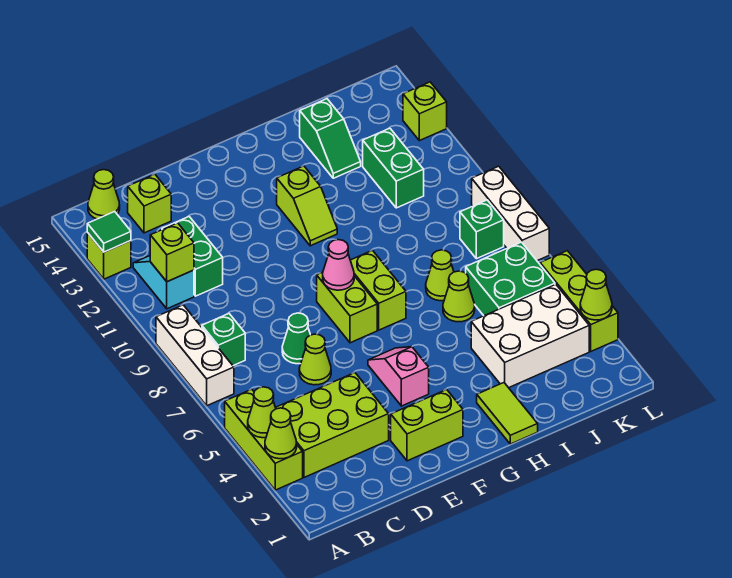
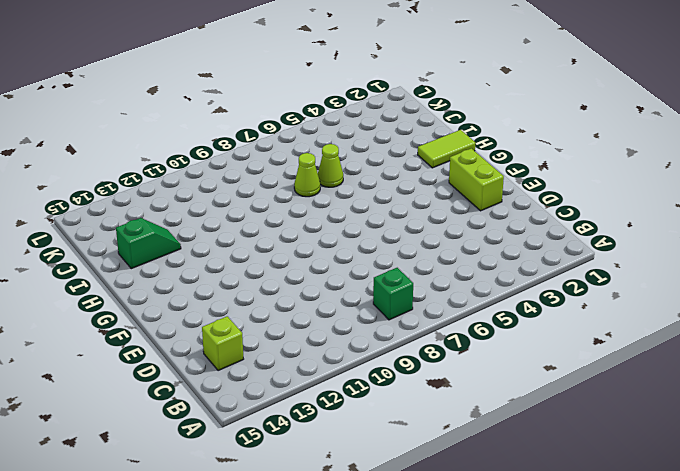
none -> lime brick A3:A5 level 1
none -> white brick A7:A9 level 1
none -> lime brick A13 level 1
none -> lime brick B3:D4 level 1

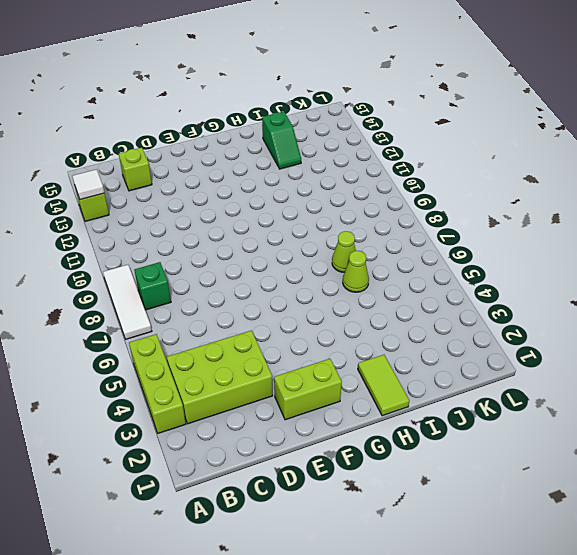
white tile A7:A9 level 1 -> white brick A7:A9 level 1
white tile A13 level 2 -> green tile A13 level 2
none -> cyan slope B11:B12 level 1 top 11
none -> lime cone B15 level 1
none -> green brick C11:C12 level 1
none -> lime cone D6 level 1

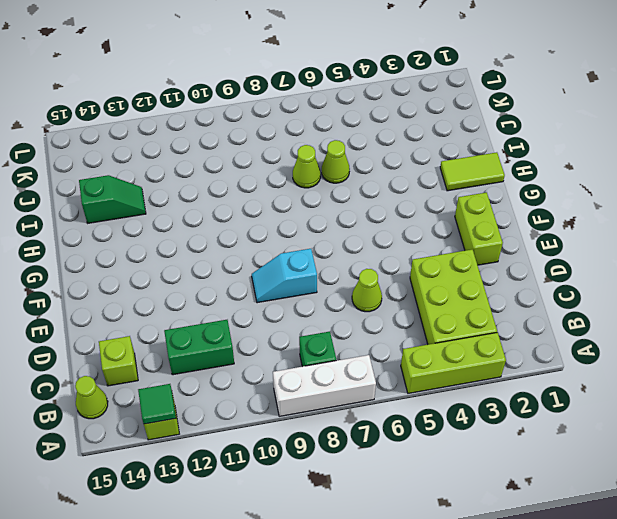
cyan slope E8:E9 level 1 top 8 -> cyan slope B11:B12 level 1 top 11
none -> green cone D7 level 1
none -> pink slope F4:F5 level 1 top 4
none -> lime brick F7:F8 level 1
none -> lime brick G7:G8 level 1

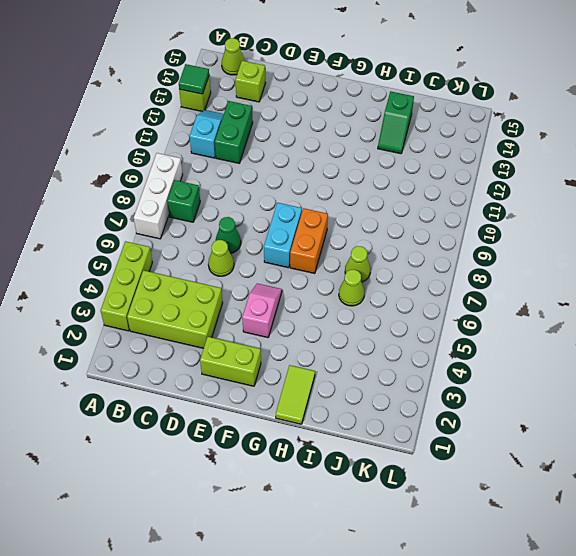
cyan brick F7:F8 level 1 -> lime brick F7:F8 level 1
orange brick G7:G8 level 1 -> lime brick G7:G8 level 1
none -> lime slope G11:G12 level 1 top 12
none -> white brick I3:K4 level 1
none -> green brick J5:K6 level 1
none -> green brick J11:J12 level 1

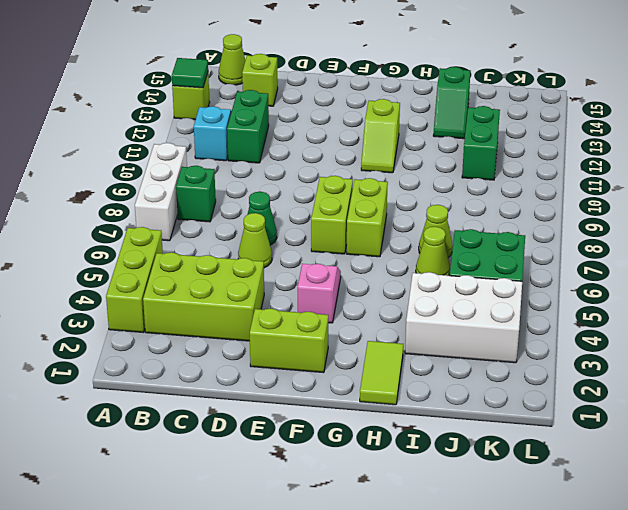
none -> green brick K8 level 1
none -> lime brick L3:L5 level 1
none -> white brick L7:L9 level 1
none -> lime brick L13 level 1

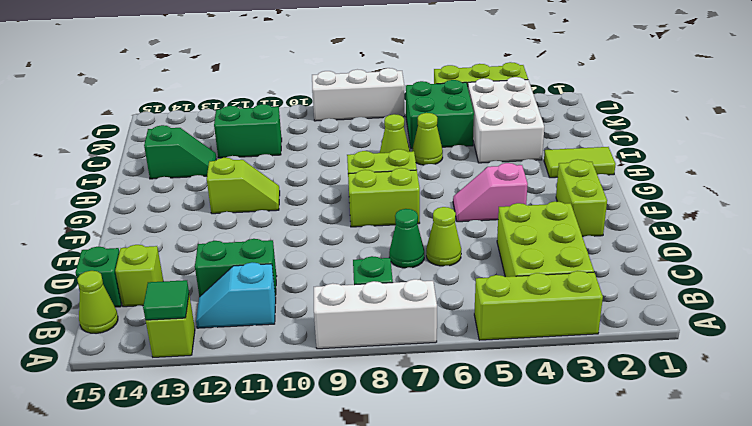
green brick C15 level 1 -> green brick K8 level 1
none -> lime brick L13 level 1
none -> lime cone A3 level 2
none -> lime cone A4 level 2
none -> lime brick B11 level 2

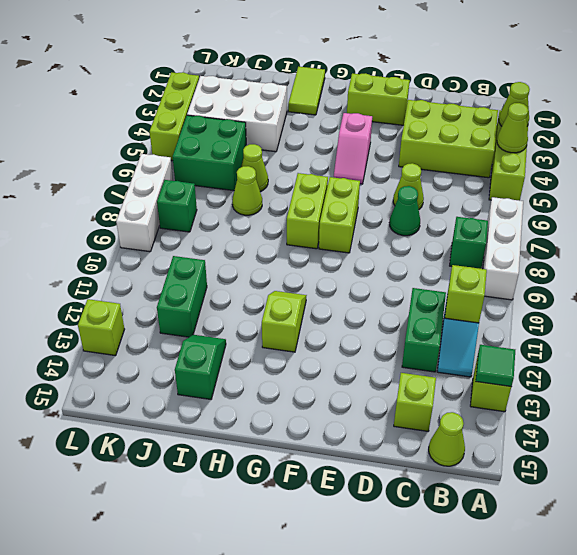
none -> pink cone F8 level 2
none -> lime cone L3 level 2

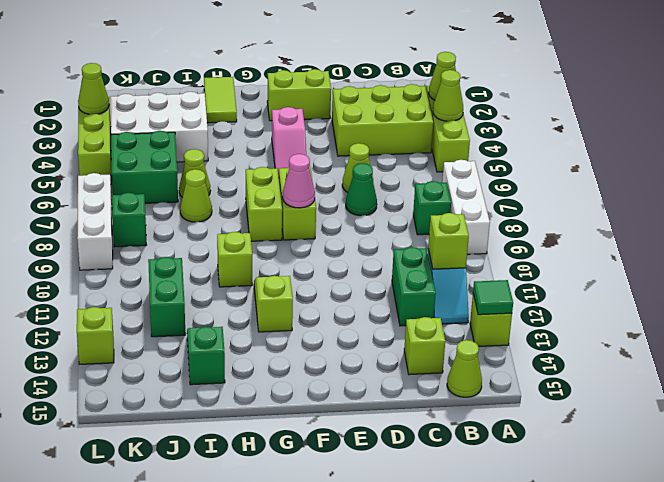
lime brick H10 level 1 -> none

